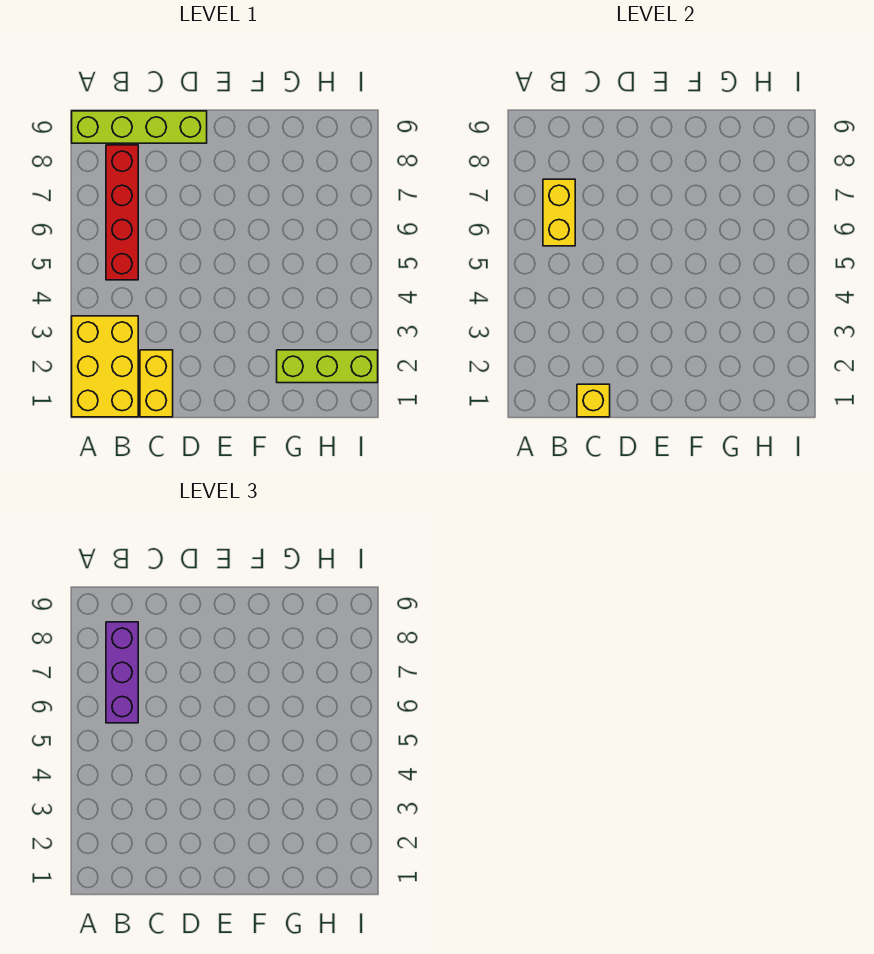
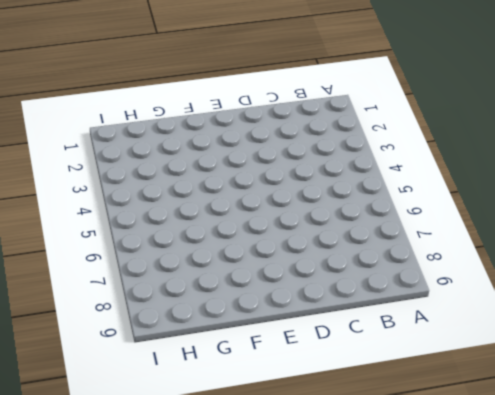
none -> yellow brick A1:B3 level 1
none -> lime brick A9:D9 level 1

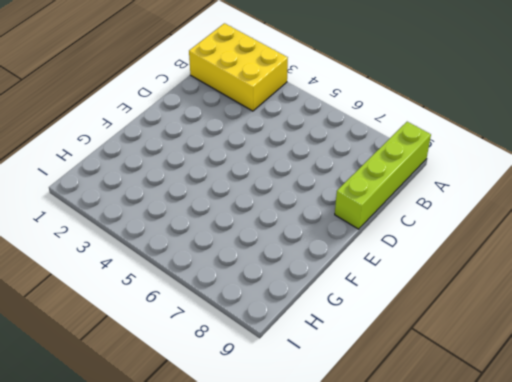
none -> red brick B5:B8 level 1
none -> yellow brick C1:C2 level 1

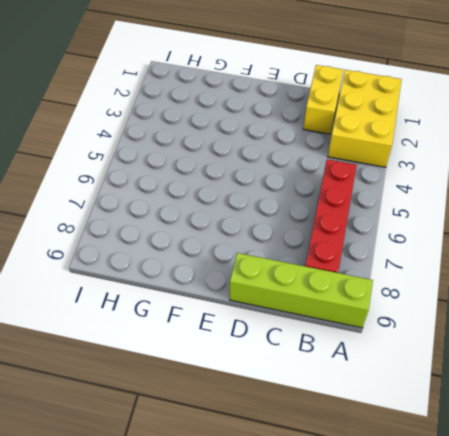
none -> lime brick G2:I2 level 1
none -> yellow brick B6:B7 level 2

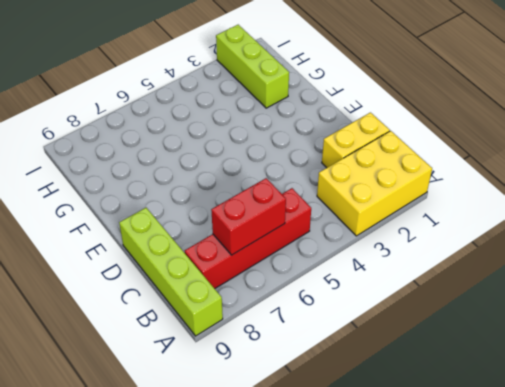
red brick B6:B7 level 2 -> yellow brick B6:B7 level 2
none -> yellow brick C1 level 2
none -> purple brick B6:B8 level 3

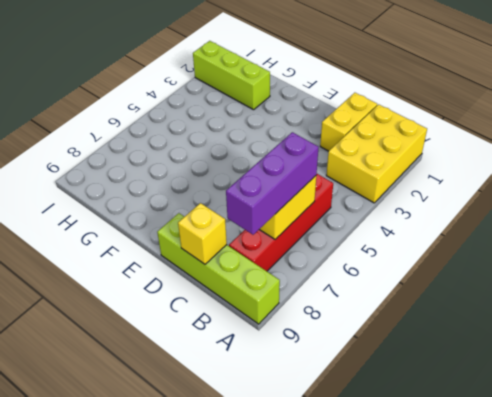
yellow brick C9 level 2 -> yellow brick C1 level 2

